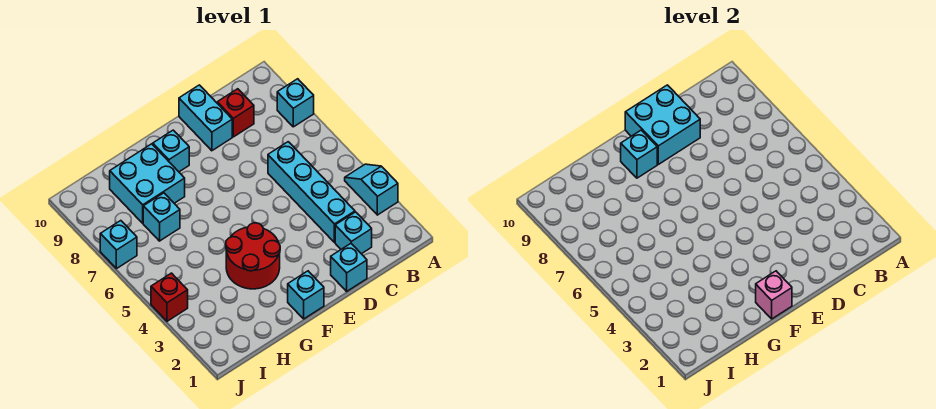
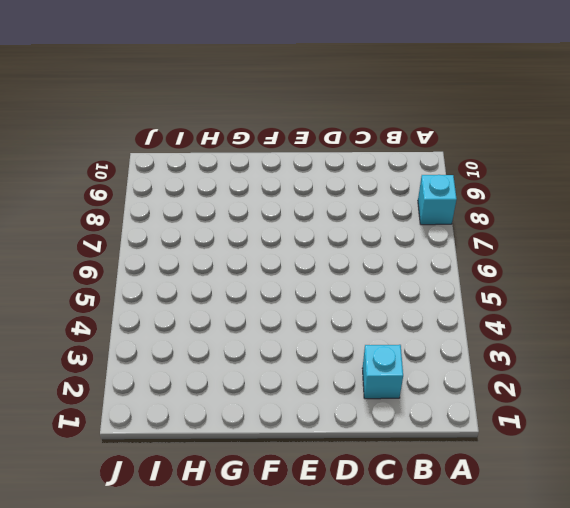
none -> cyan slope A3:A4 level 1 top 3
none -> cyan brick C3:C6 level 1
none -> red brick C9 level 1

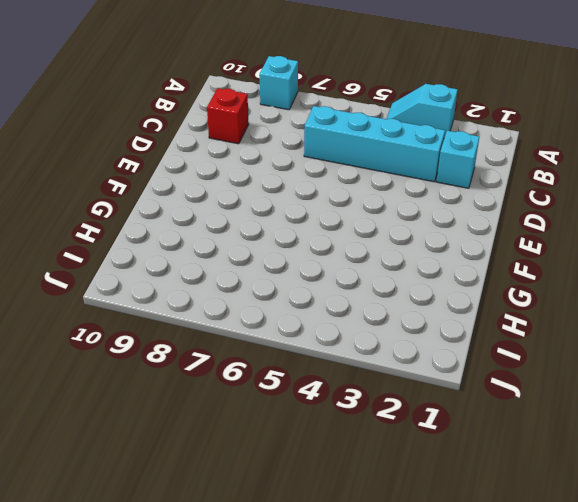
none -> cyan brick D1 level 1
none -> cyan brick D9:D10 level 1
none -> cyan brick F1 level 1

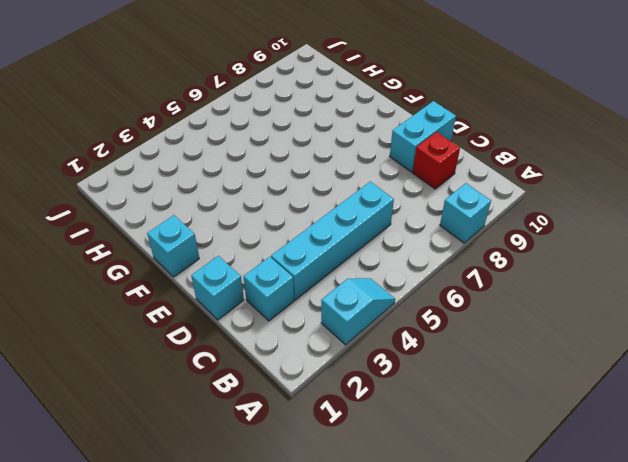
none -> red round brick F3:G4 level 1
none -> cyan brick F9 level 1
none -> cyan brick G8:H9 level 1

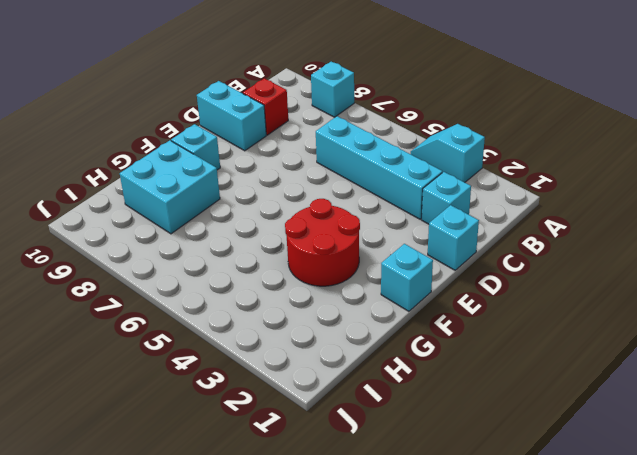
none -> cyan brick H7 level 1
none -> red brick J4 level 1
none -> cyan brick J7 level 1

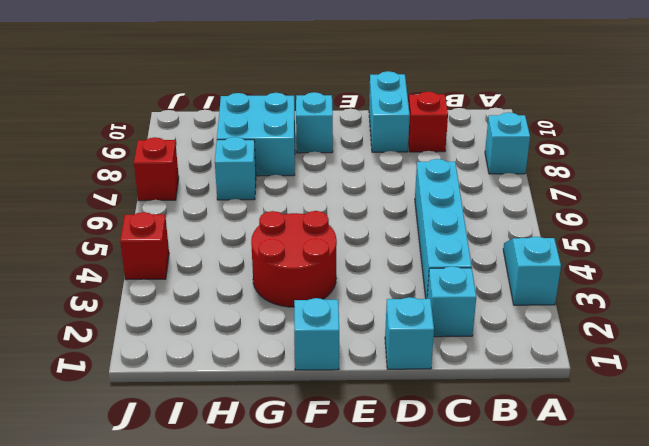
red brick J7 level 1 -> cyan brick J7 level 1
none -> cyan brick D9:E10 level 2
none -> pink brick F1 level 2
none -> cyan brick F9 level 2

